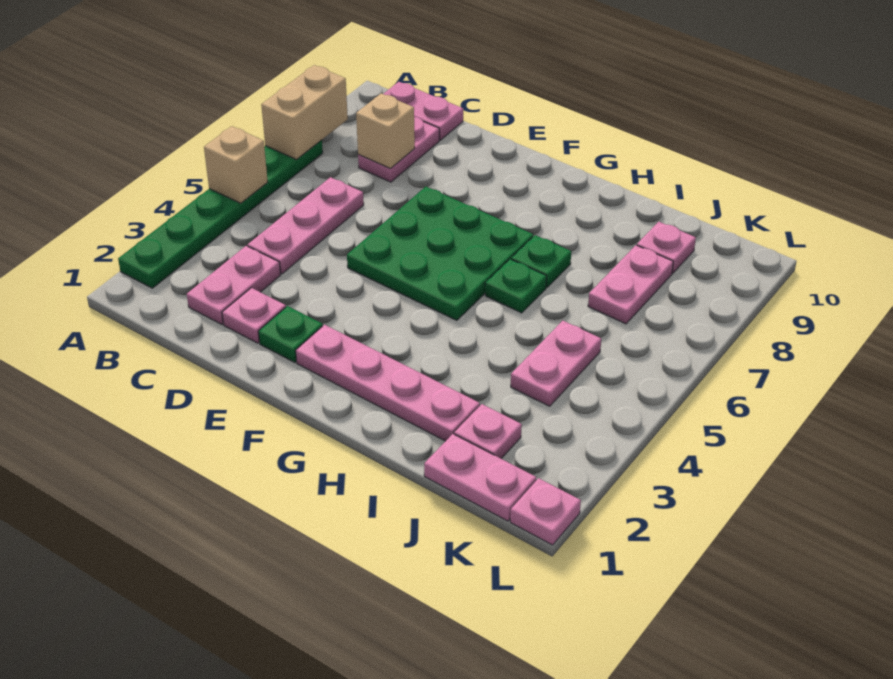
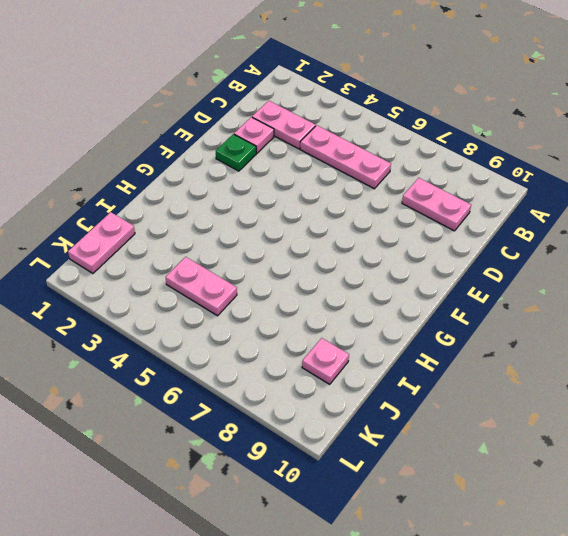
none -> green plate A2:A7 level 1
none -> pink plate B10:C10 level 1
none -> green plate E5:G7 level 1

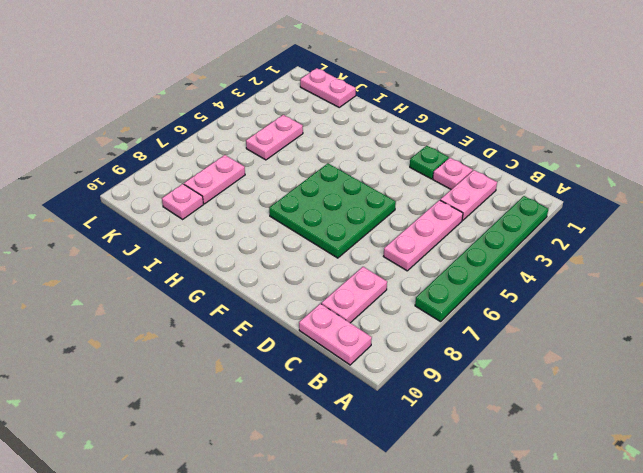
none -> pink plate F2:I2 level 1
none -> green plate H6 level 1
none -> green plate H7 level 1

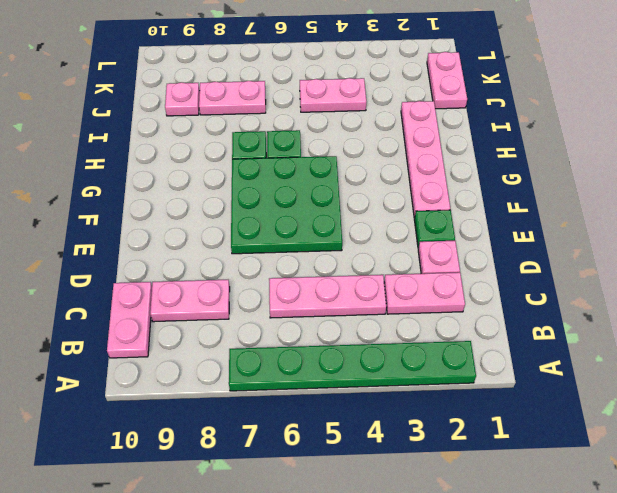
none -> pink plate J2 level 1
none -> pink plate L1 level 1
none -> tan brick A5 level 2

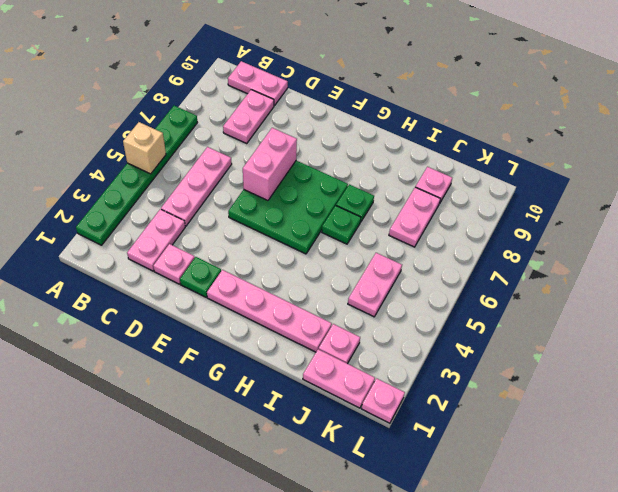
pink brick E6:E7 level 2 -> none
none -> tan brick A7:A8 level 2
none -> tan brick C8 level 2

